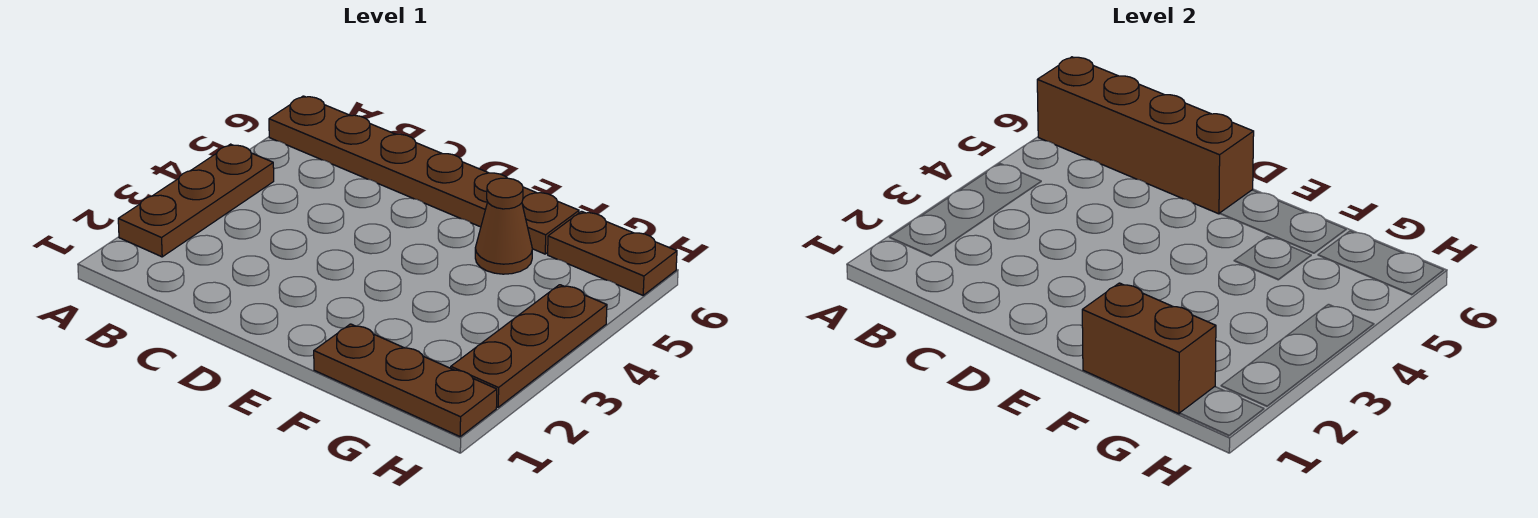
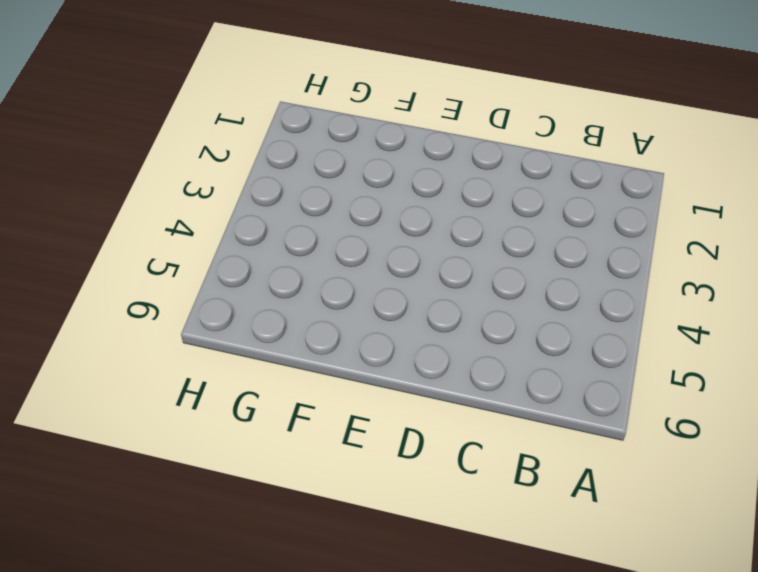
none -> brown plate A2:A4 level 1
none -> brown plate A6:F6 level 1

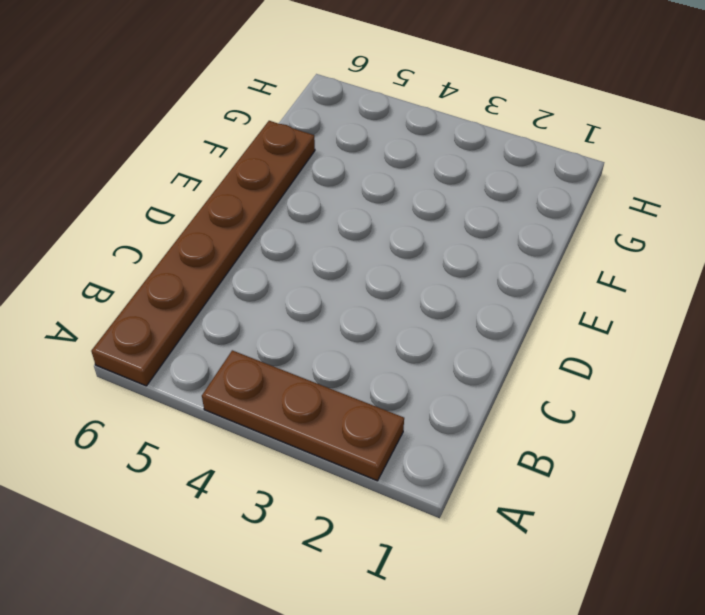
none -> brown plate F1:H1 level 1
none -> brown cone F5 level 1

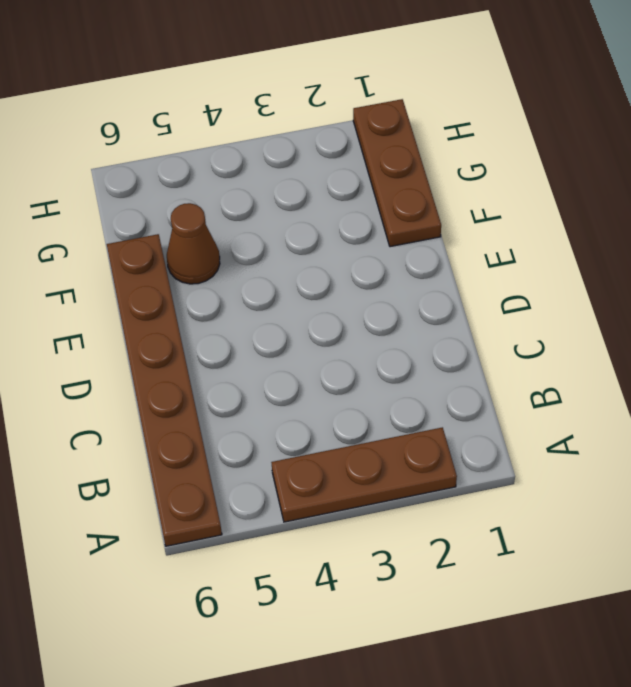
none -> brown plate G6:H6 level 1
none -> brown plate H2:H4 level 1

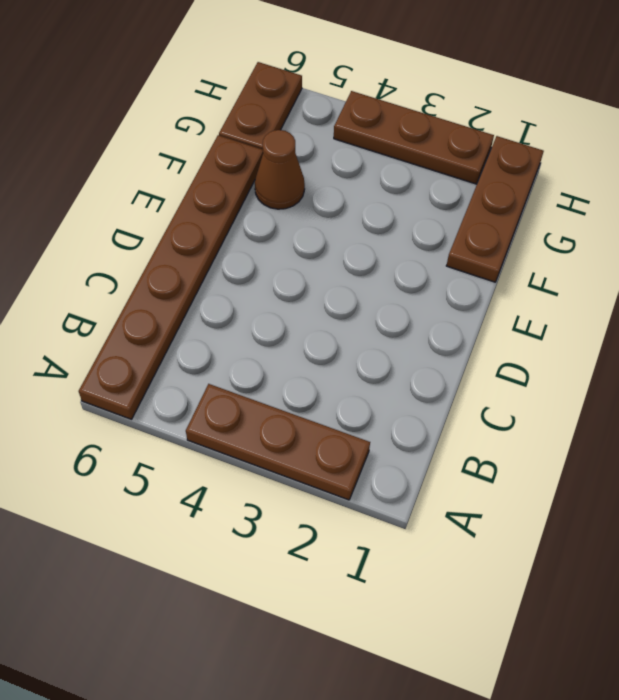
none -> brown brick A6:D6 level 2
none -> brown brick F1:G1 level 2

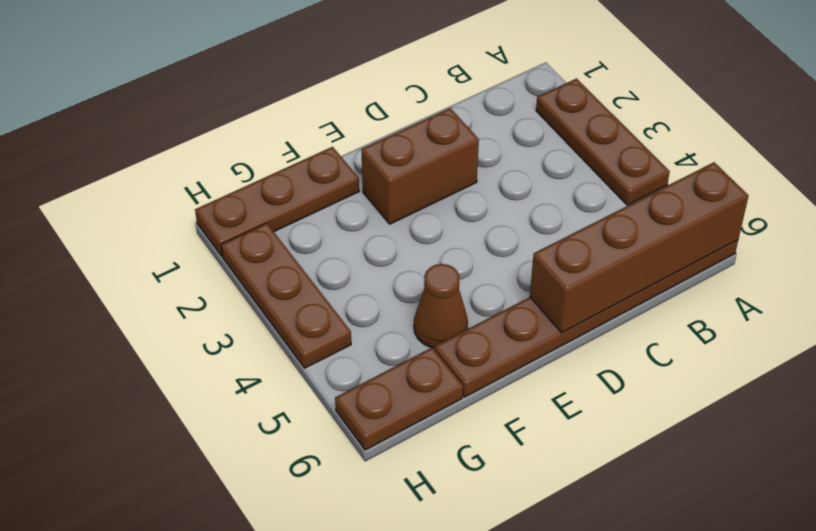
brown brick D2:E2 level 1 -> brown brick F1:G1 level 2

